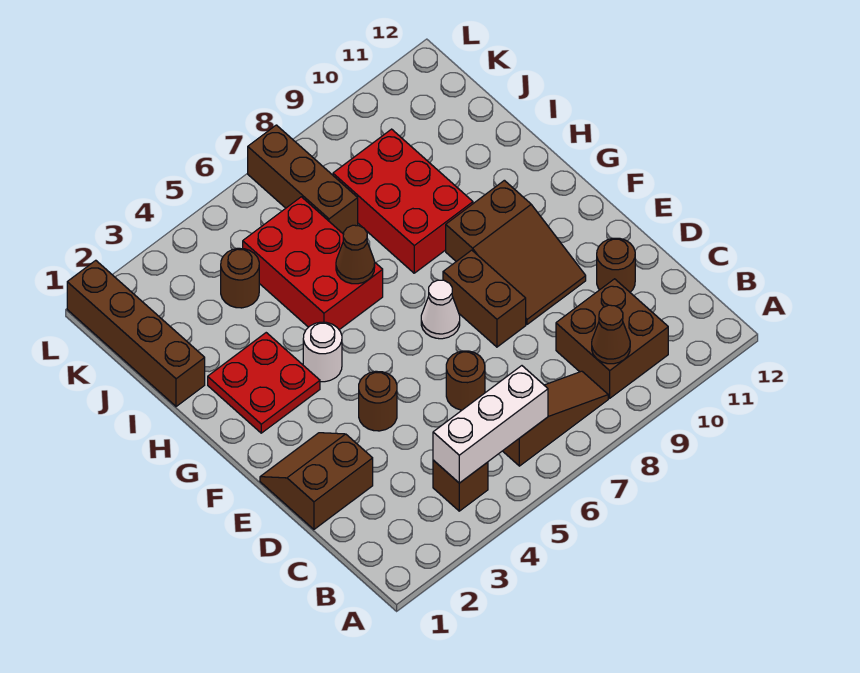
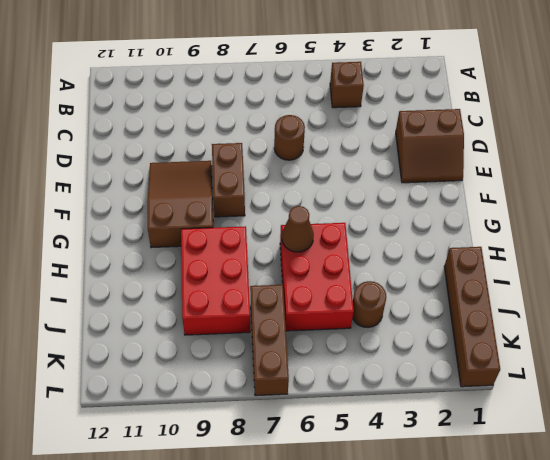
none -> brown slope B6:B8 level 1 top 6
none -> brown brick B9:C10 level 1
none -> brown round brick D11 level 1

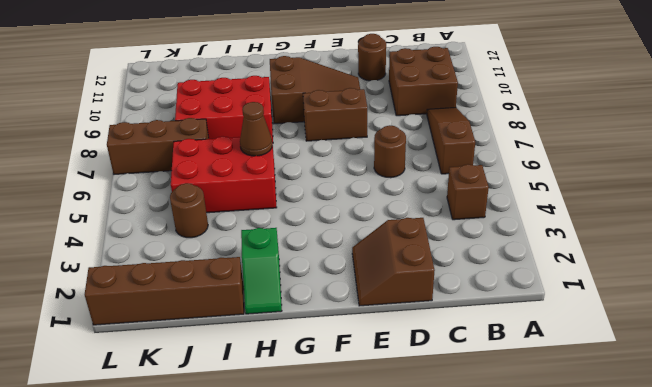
green slope H1:H2 level 1 top 2 -> red plate G2:H3 level 1
none -> brown round brick E4 level 1
none -> white cone F7 level 1
none -> white round brick G4 level 1

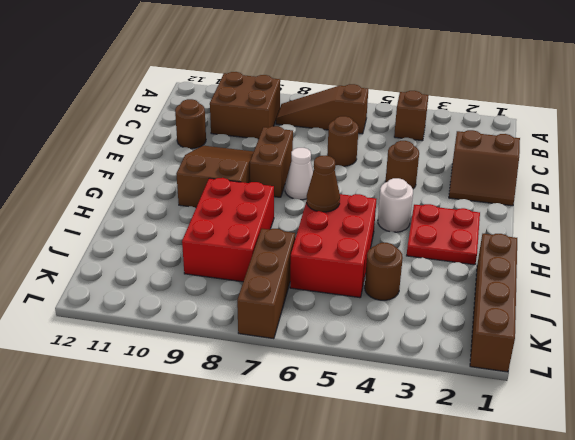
none -> white brick B4:B6 level 2
none -> brown cone B9 level 2

